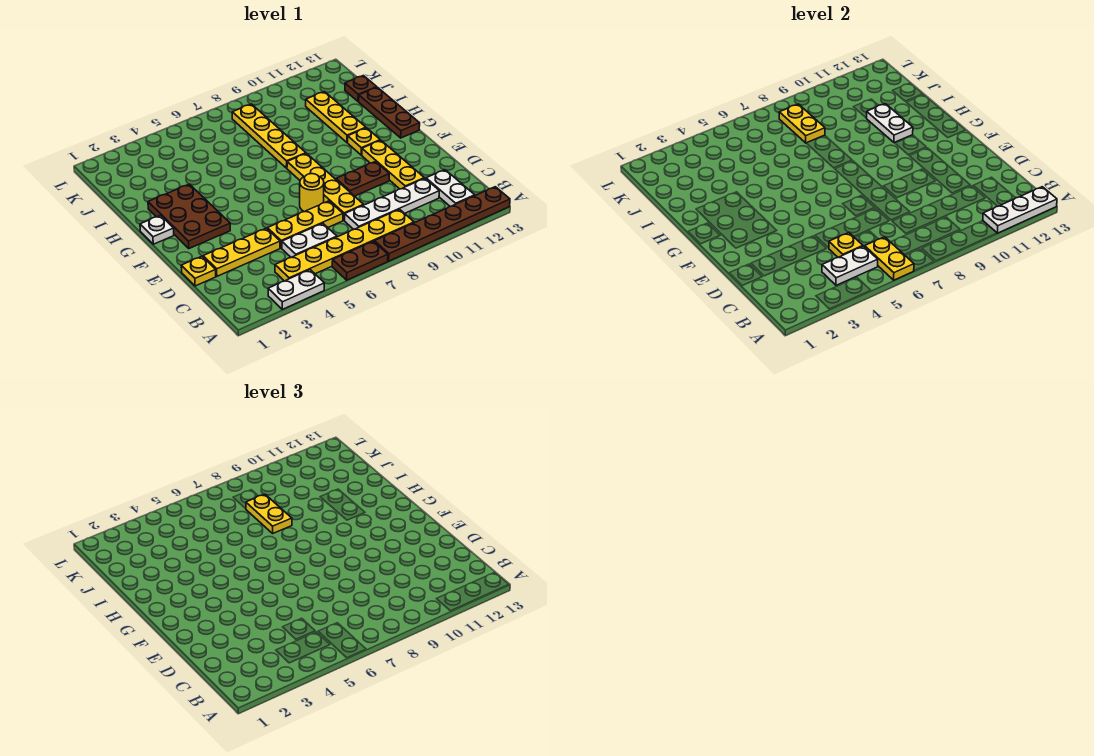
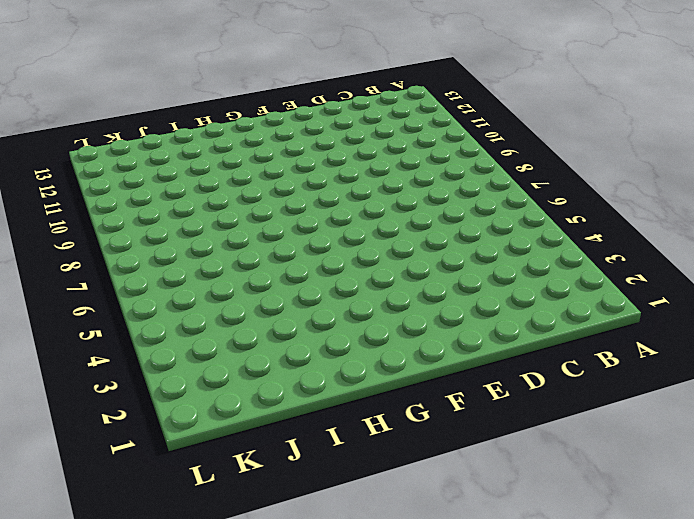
none -> white plate A3:A4 level 1
none -> brown plate A6:A7 level 1
none -> brown plate A8:A13 level 1

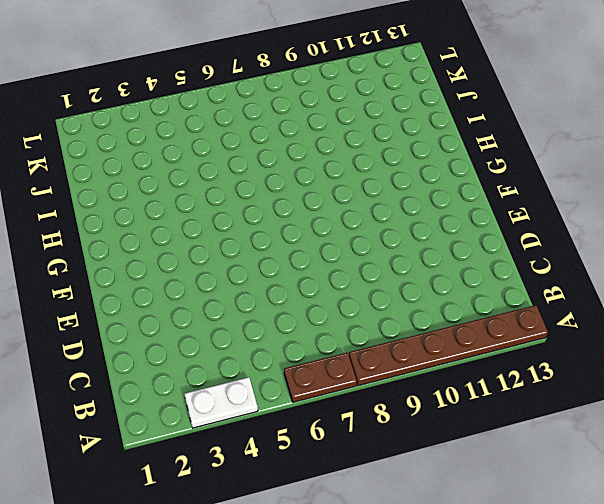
none -> yellow plate B4:B9 level 1
none -> white plate B12:C12 level 1
none -> white plate C5:C6 level 1

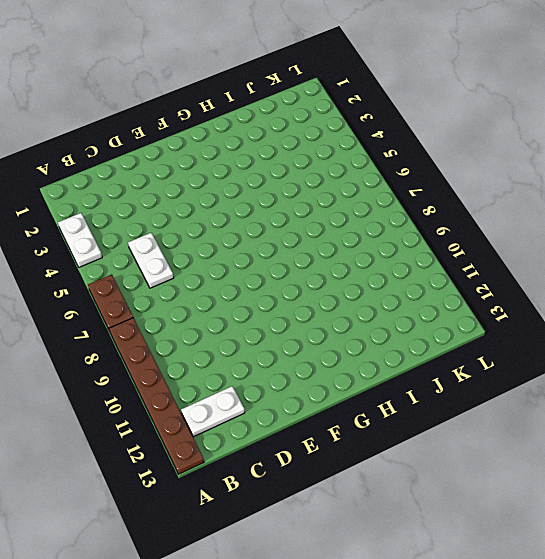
none -> yellow plate B4:B9 level 1
none -> white plate C8:C11 level 1
none -> yellow plate D1 level 1

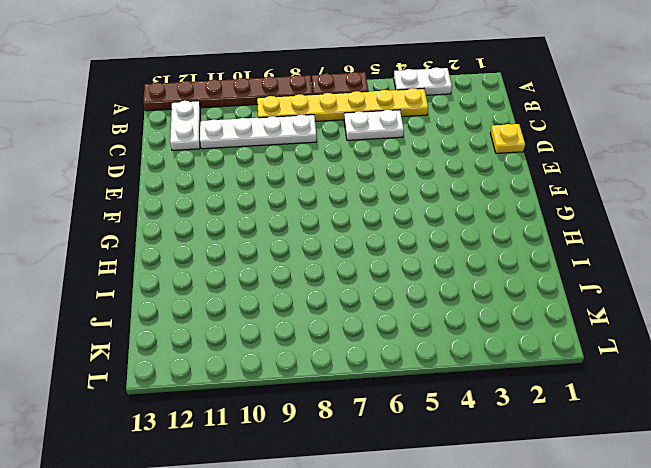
none -> yellow plate D2:D4 level 1
none -> yellow plate D5:D7 level 1
none -> yellow plate D8:G8 level 1

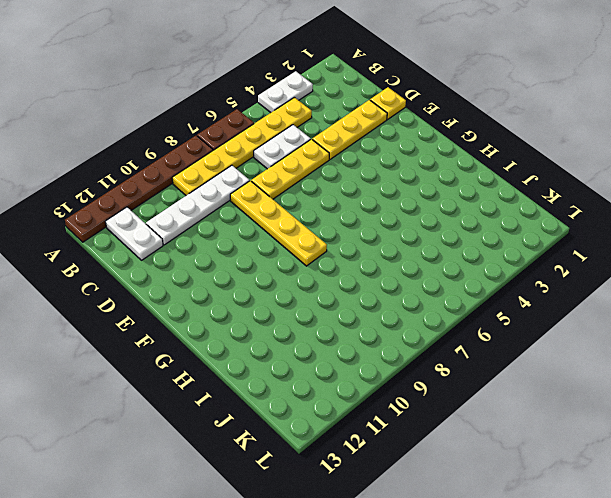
none -> yellow plate D11:F11 level 1
none -> yellow round brick E7 level 1
none -> brown plate E9:E10 level 1

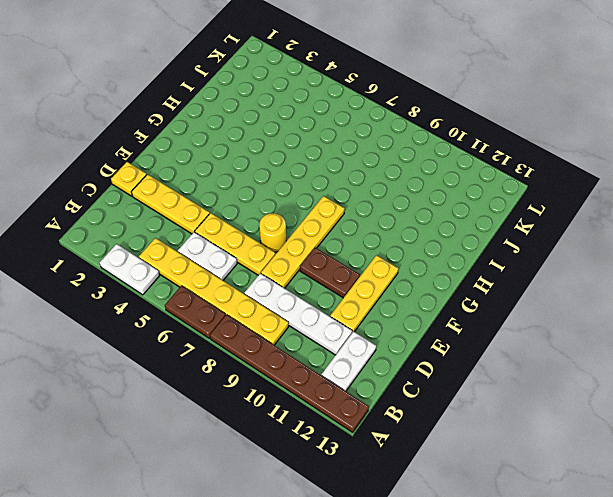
none -> brown plate F2:H3 level 1
none -> white plate G1 level 1
none -> yellow plate G11 level 1

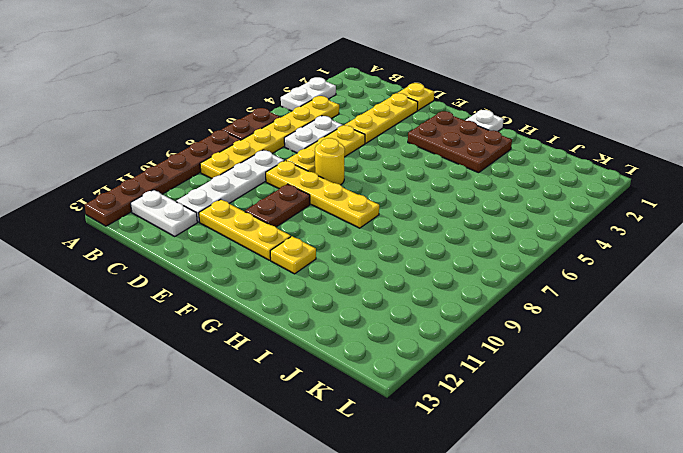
none -> brown plate G13:I13 level 1
none -> yellow plate H8:K8 level 1
none -> yellow plate H11:J11 level 1

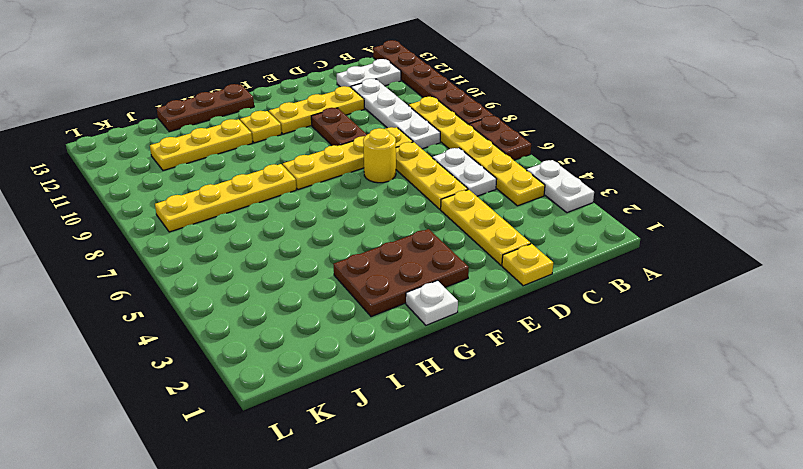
none -> brown plate J13 level 1
none -> yellow plate A6:B6 level 2
none -> white plate A11:A13 level 2

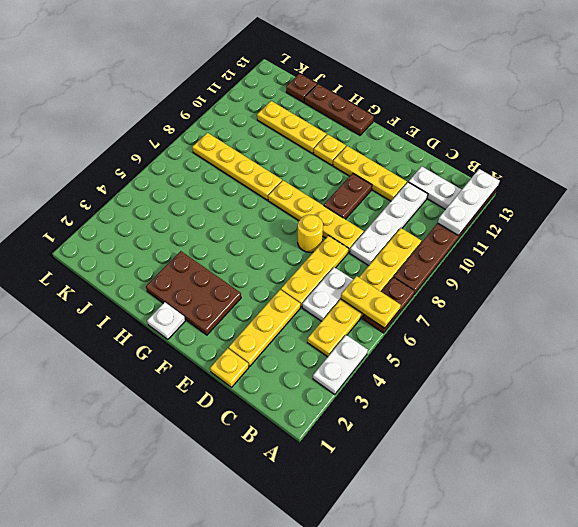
none -> white plate B4:B5 level 2
none -> yellow plate C5 level 2
none -> white plate H11:I11 level 2

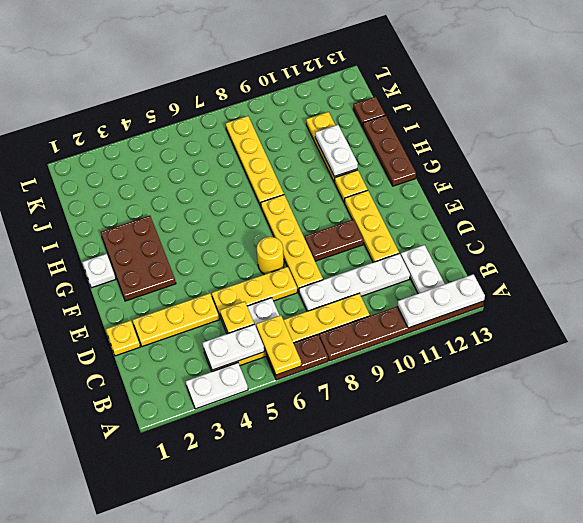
none -> yellow plate J8:K8 level 2
none -> yellow plate I8:J8 level 3

